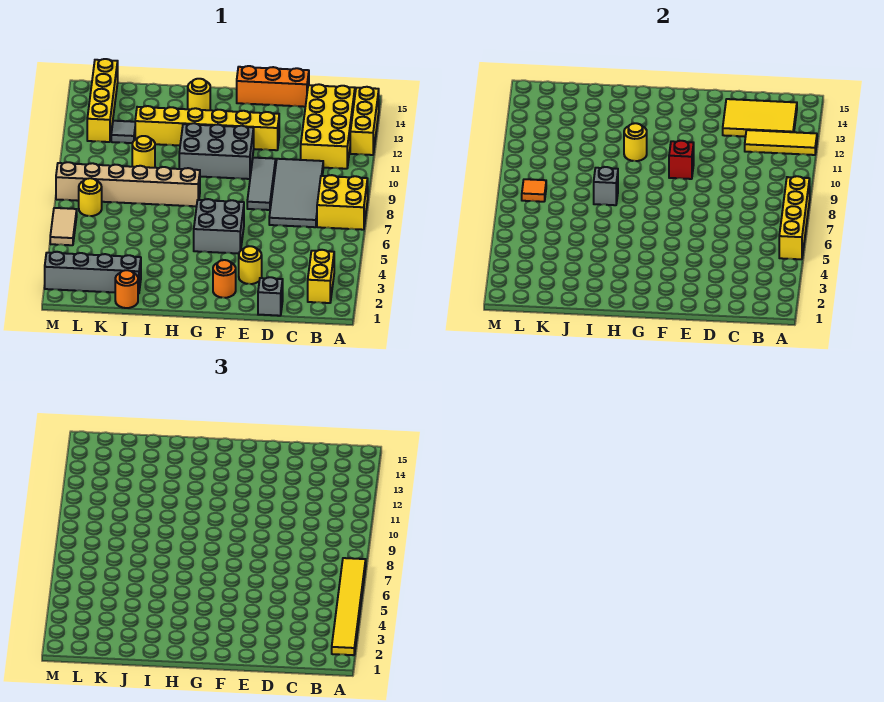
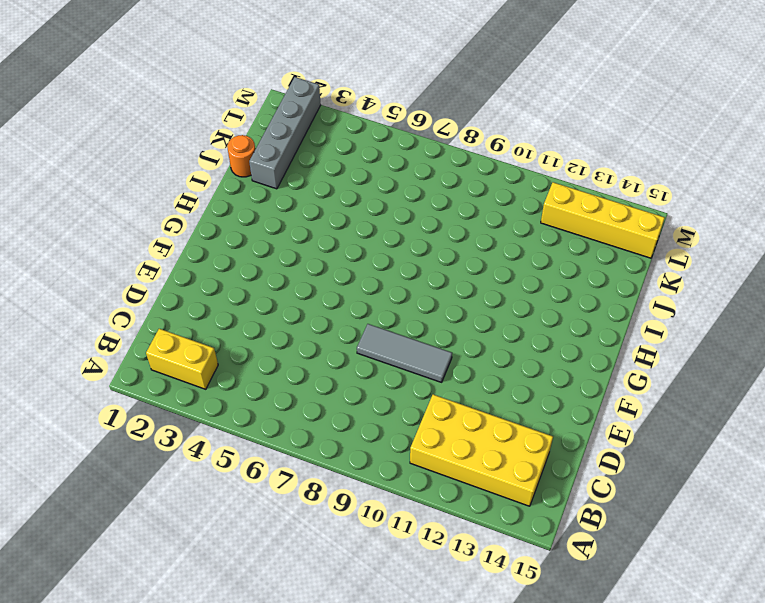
none -> yellow brick A7:B8 level 1
none -> yellow brick A12:A14 level 1
none -> grey tile C7:D10 level 1
none -> grey brick D1 level 1

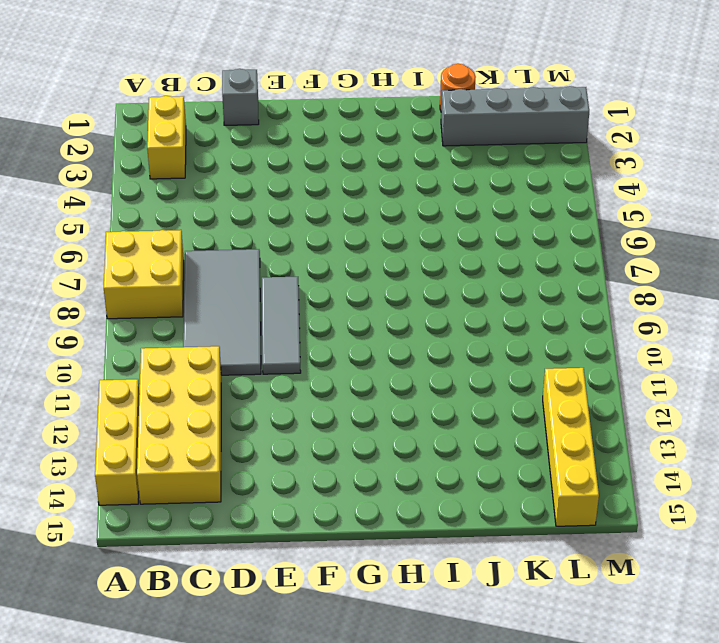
none -> orange brick D15:F15 level 1
none -> yellow round brick E3 level 1
none -> yellow brick E12:J12 level 1
none -> orange round brick F2 level 1

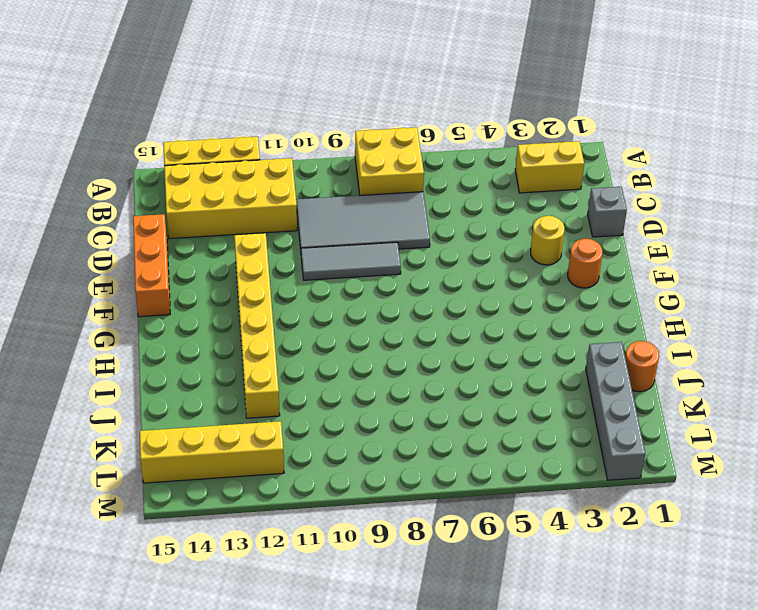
none -> grey brick F5:G6 level 1
none -> grey brick F10:H11 level 1
none -> tan brick H8:M8 level 1
none -> yellow round brick H14 level 1

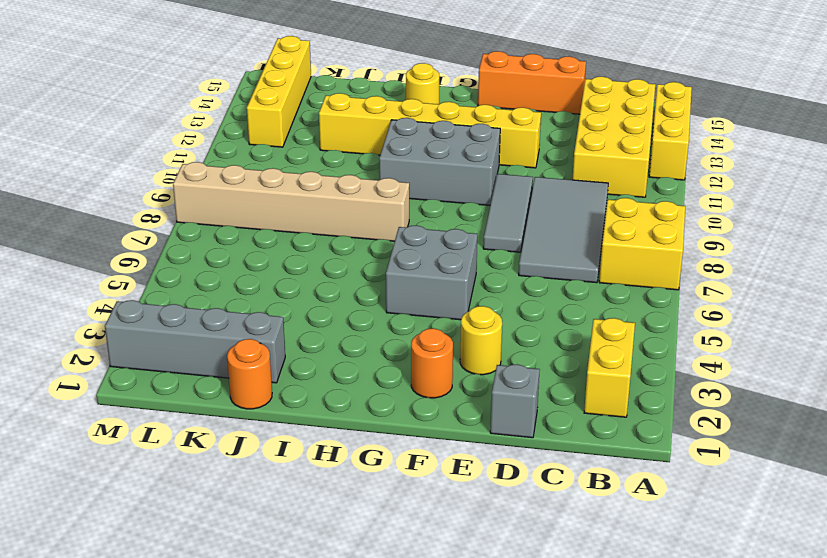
none -> yellow round brick J10 level 1
none -> grey tile K12 level 1
none -> yellow round brick L7 level 1
none -> tan tile M5:M6 level 1

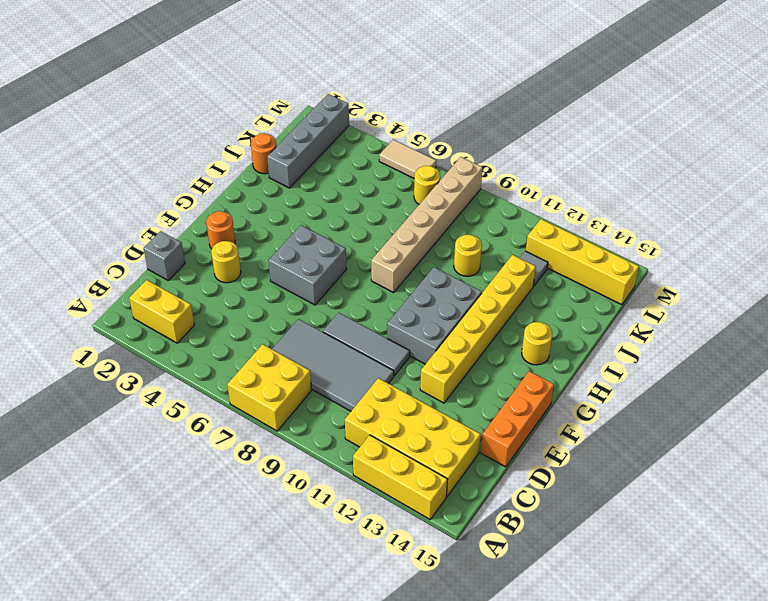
none -> yellow brick A5:A8 level 2
none -> yellow tile A12:C12 level 2
none -> yellow tile B13:D14 level 2
none -> red brick F10 level 2

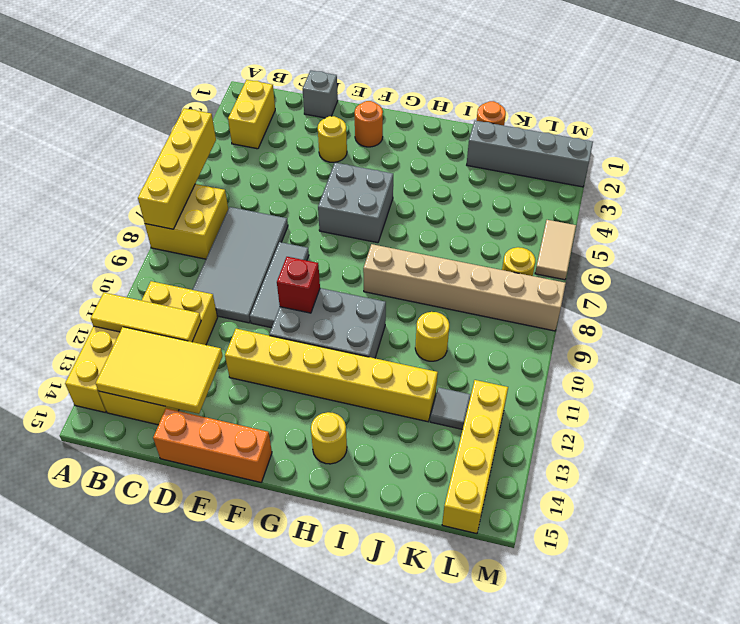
none -> yellow round brick H11 level 2
none -> grey brick I8 level 2
none -> orange tile L8 level 2
none -> yellow tile A2:A7 level 3

